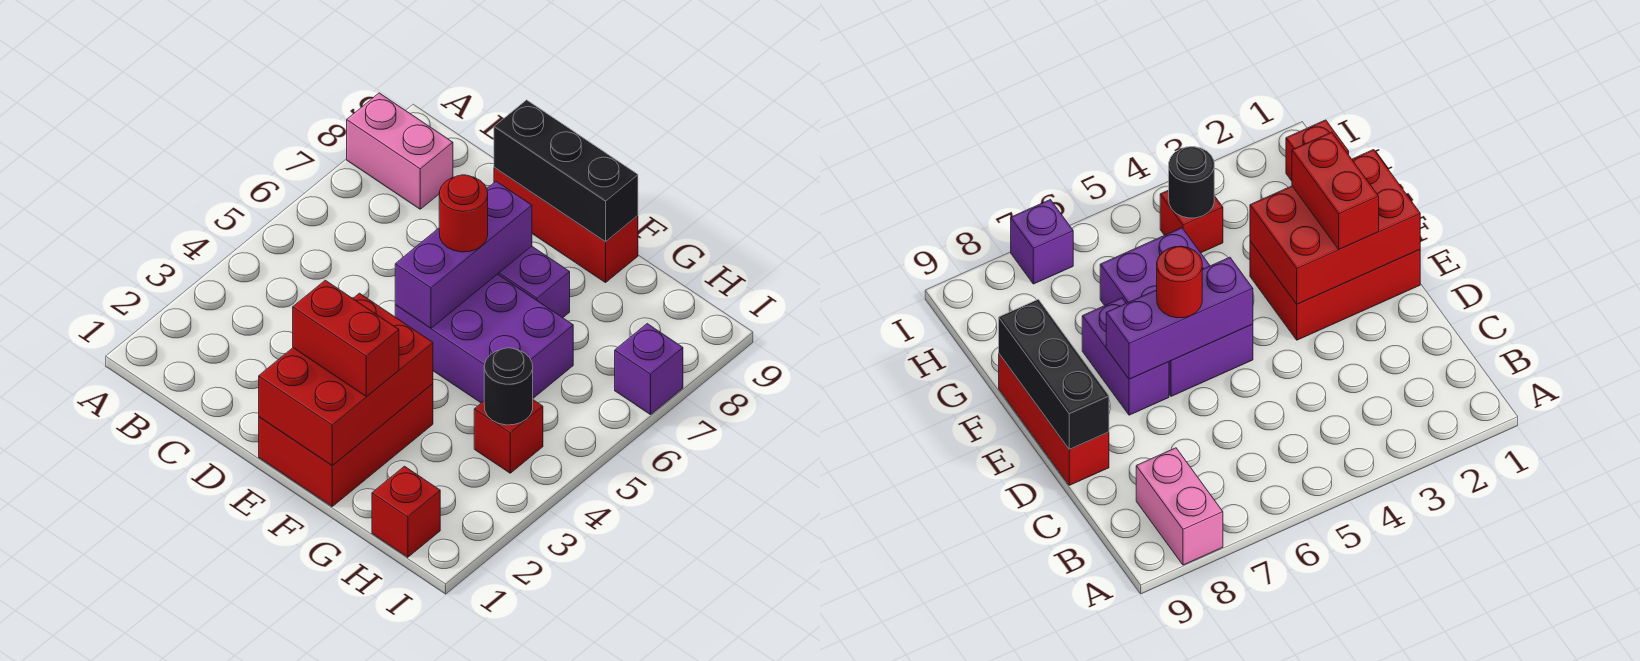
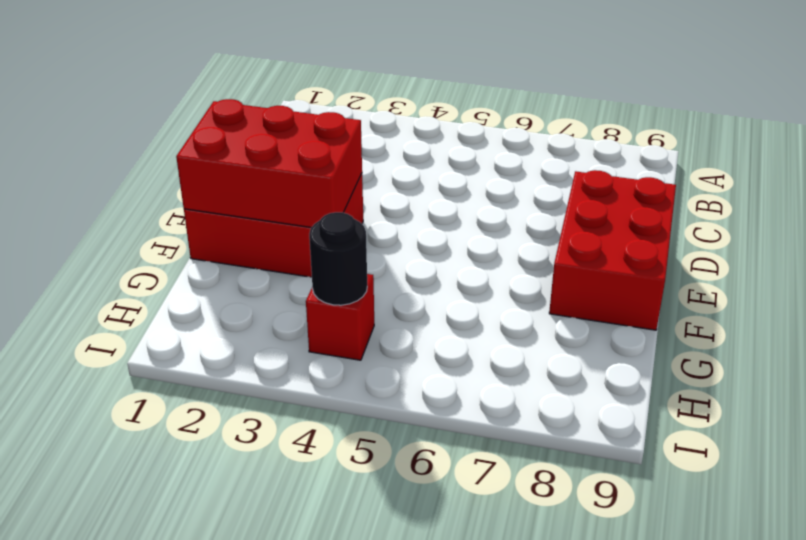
red brick D8:F9 level 1 -> red brick D9:F9 level 1
none -> pink brick A8:B8 level 1
none -> purple brick E5:G6 level 1
none -> purple brick E7:F7 level 1

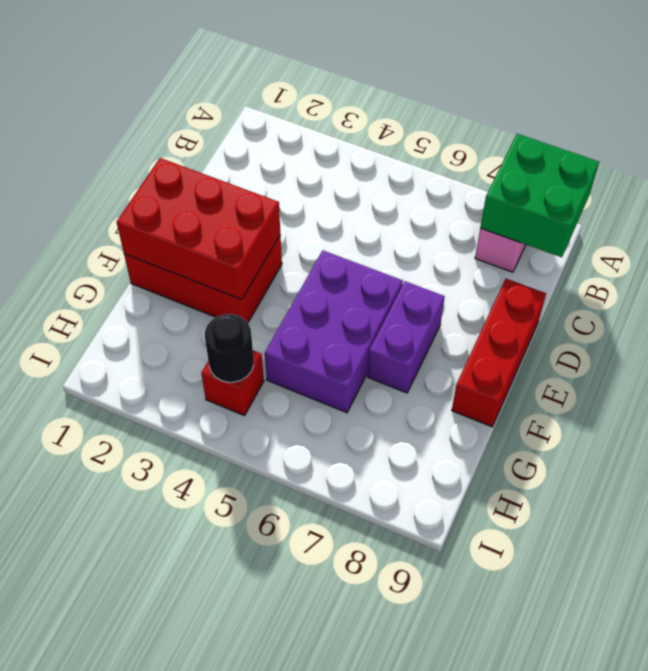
green brick A8:B9 level 2 -> none
none -> red brick H1 level 1
none -> purple brick I7 level 1
none -> black brick D9:F9 level 2

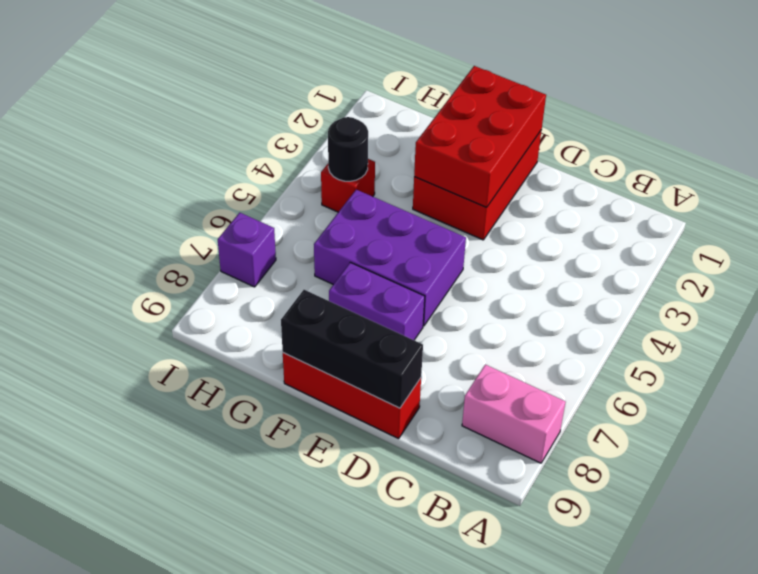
none -> red brick H1 level 1
none -> purple brick E5:E7 level 2
none -> red brick E2:F2 level 3

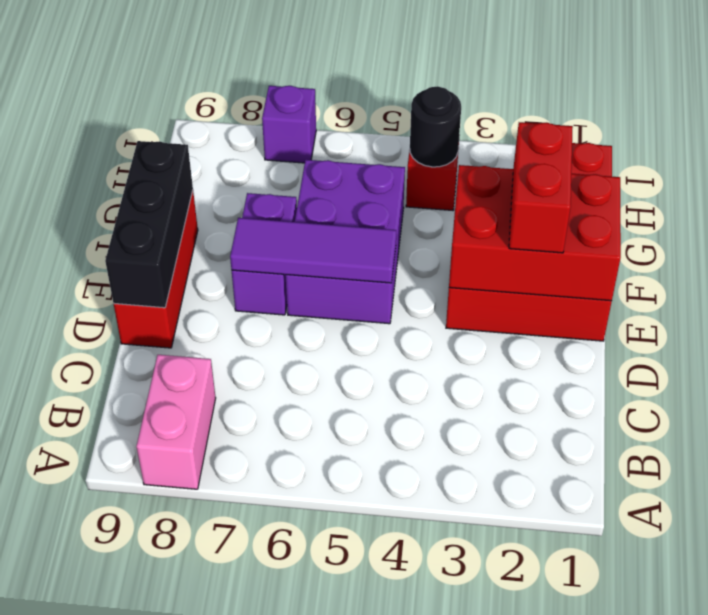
purple tile E5:E7 level 2 -> purple brick E5:E7 level 2
none -> red round brick E6 level 3

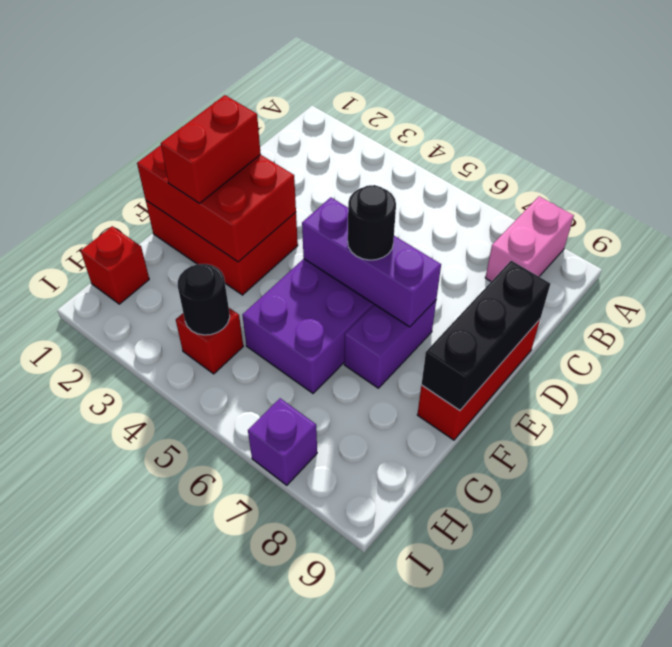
black round brick E6 level 3 -> red round brick E6 level 3

